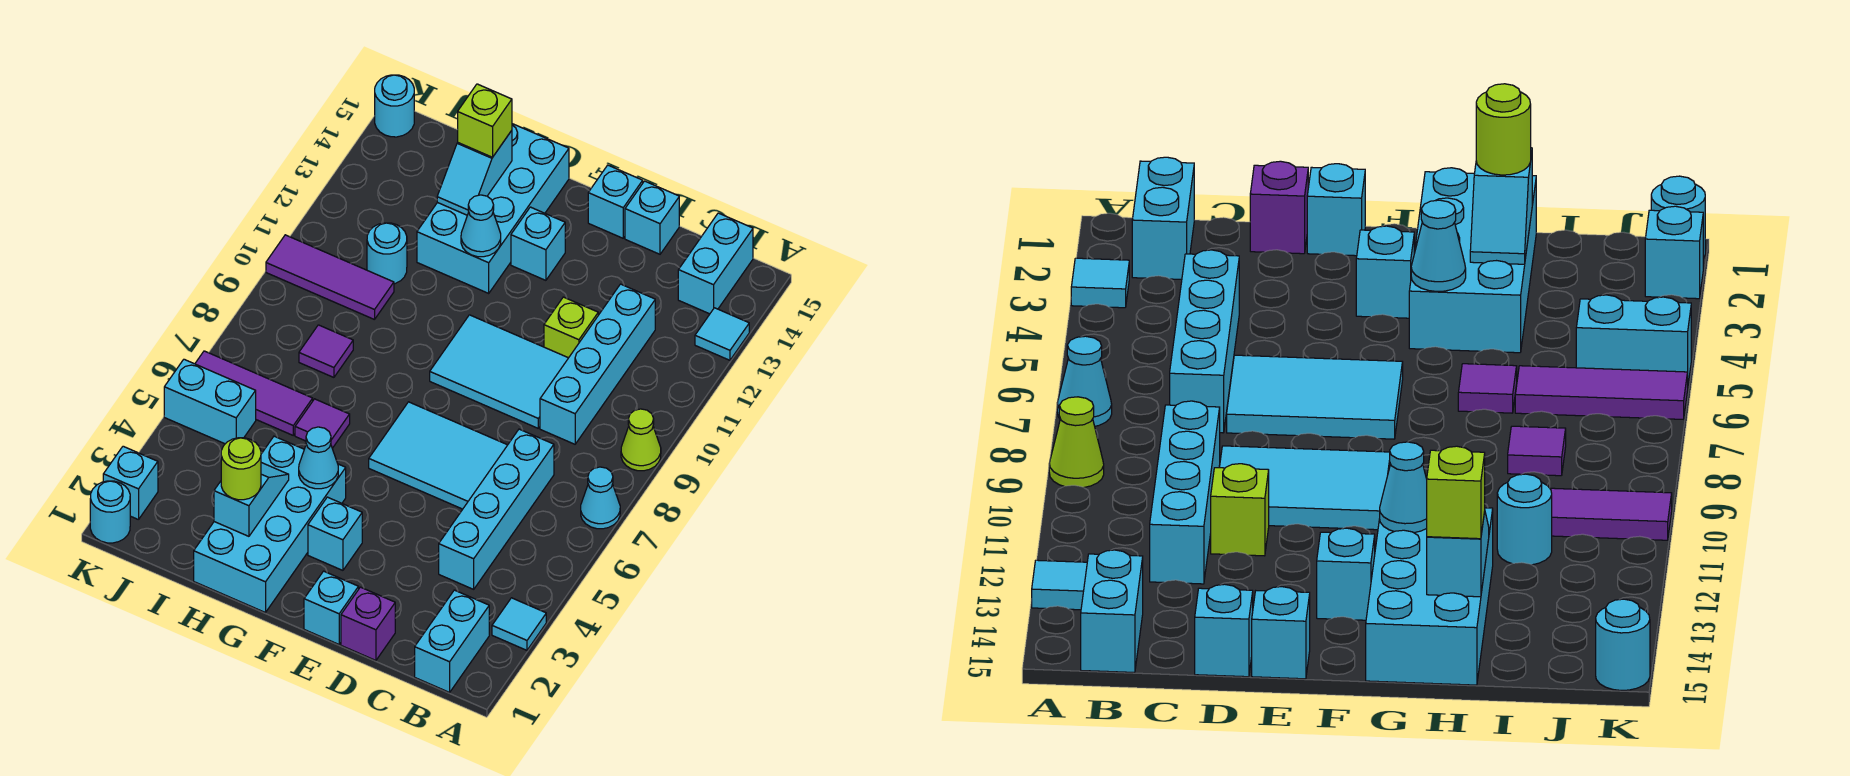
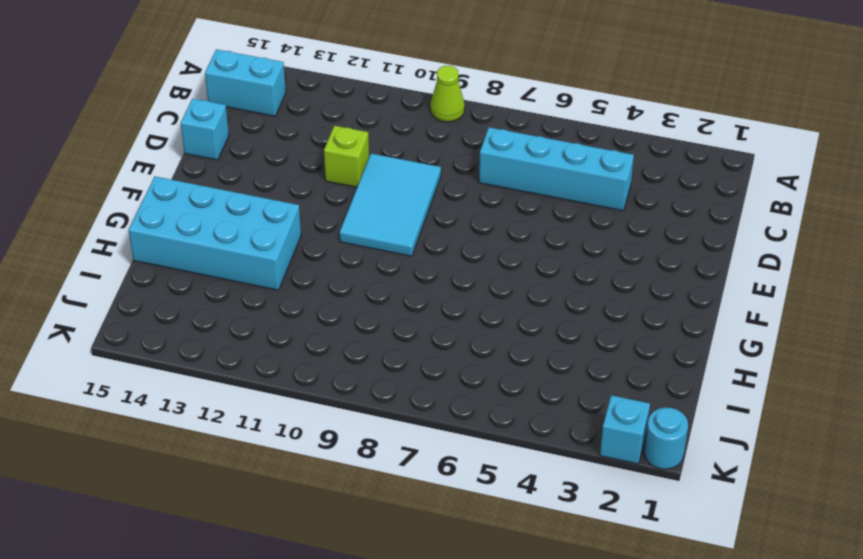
none -> cyan tile A3 level 1
none -> cyan cone A7 level 1
none -> cyan tile A13 level 1
none -> cyan brick B1:B2 level 1

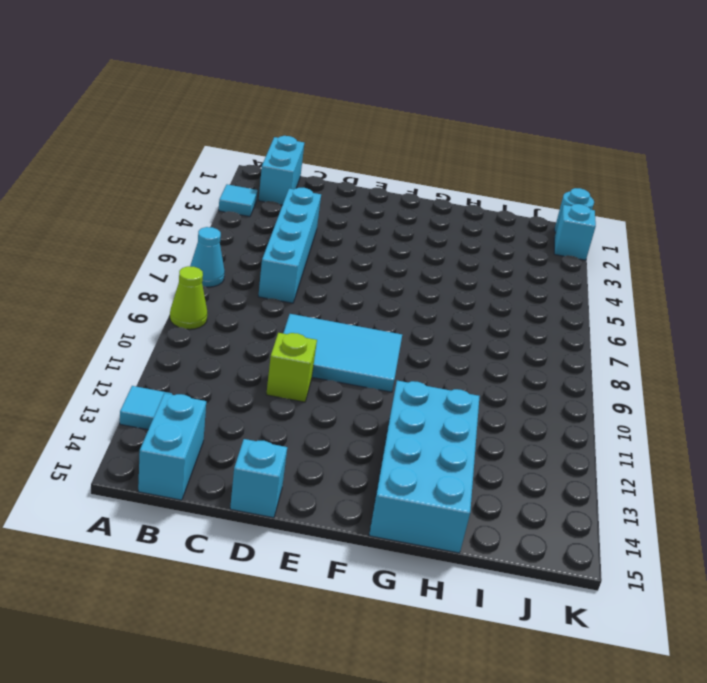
none -> cyan brick C9:C12 level 1
none -> purple brick D1 level 1
none -> cyan tile D6:F7 level 1
none -> cyan brick E1 level 1

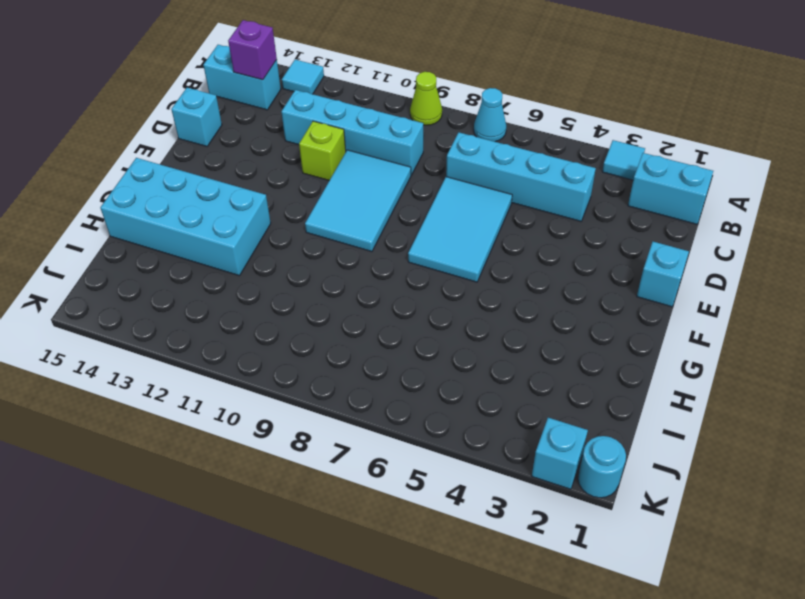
purple brick B14 level 2 -> purple brick D1 level 1
none -> cyan brick E15 level 1
none -> cyan brick F3 level 1
none -> cyan brick F13 level 1
none -> cyan brick G1:H4 level 1

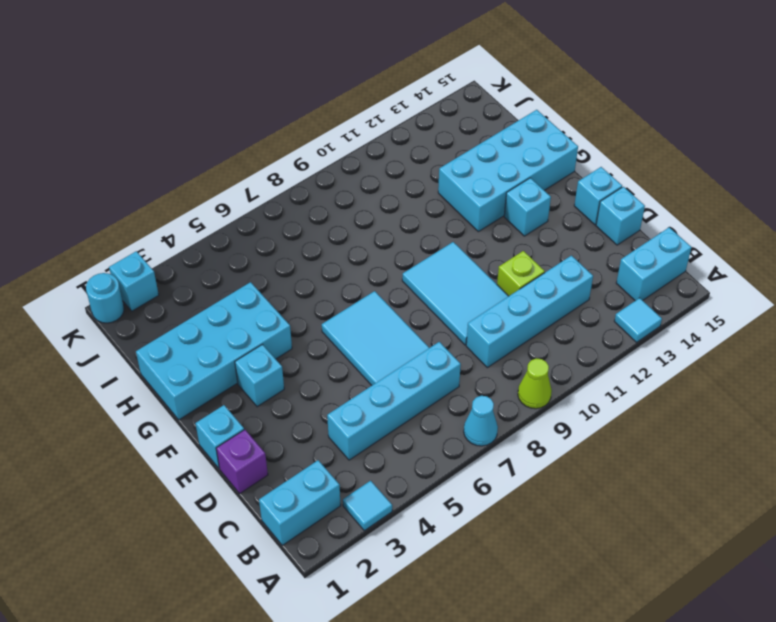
none -> purple tile H6 level 1
none -> purple tile I6:K6 level 1
none -> purple tile I8 level 1
none -> purple tile I10:K10 level 1

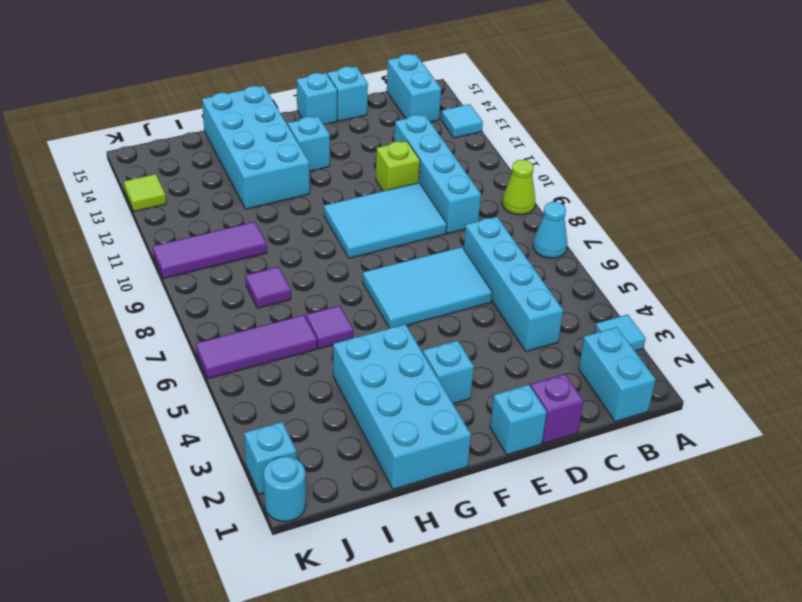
lime tile K13 level 1 -> none
none -> cyan round brick I11 level 1
none -> cyan brick J5:K5 level 1
none -> cyan round brick K15 level 1
none -> cyan cone G4 level 2

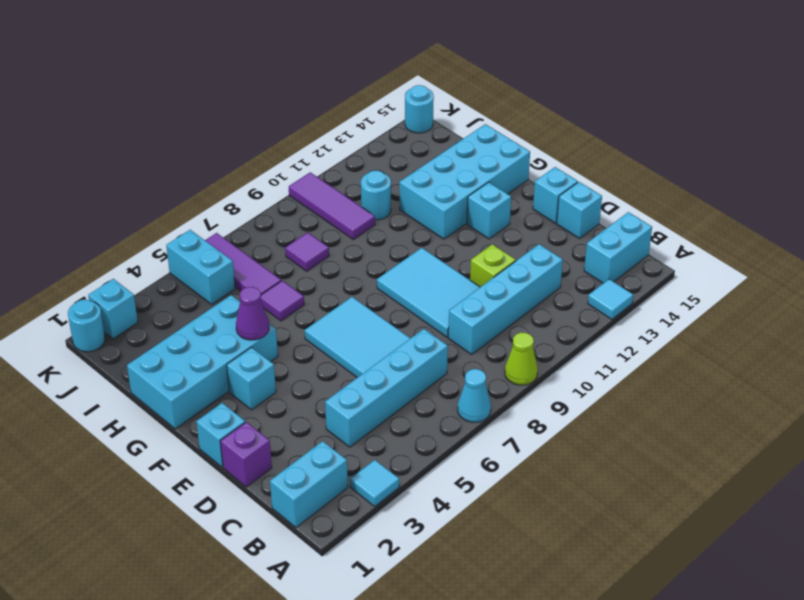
purple cone G4 level 2 -> cyan cone G4 level 2
none -> cyan cone G12 level 2
none -> cyan slope H2:H3 level 2 top 2
none -> cyan slope H13:H14 level 2 top 14
none -> lime round brick H2 level 3

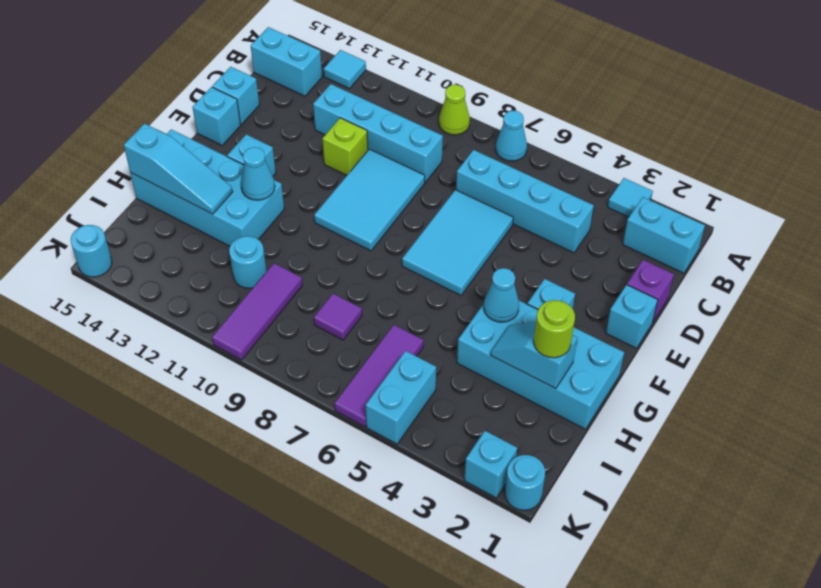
cyan slope H13:H15 level 2 top 15 -> cyan slope H13:H14 level 2 top 14
none -> purple tile H6 level 1
none -> lime brick H14 level 3

